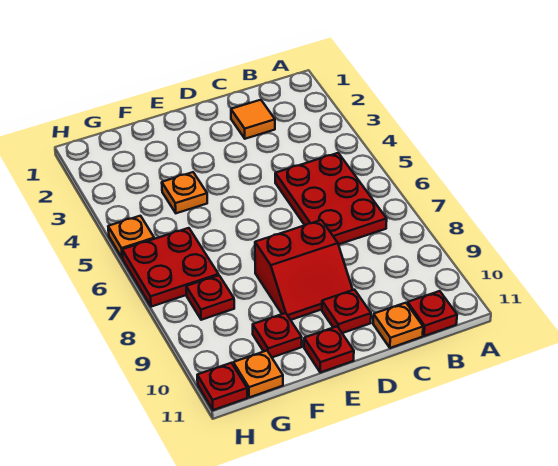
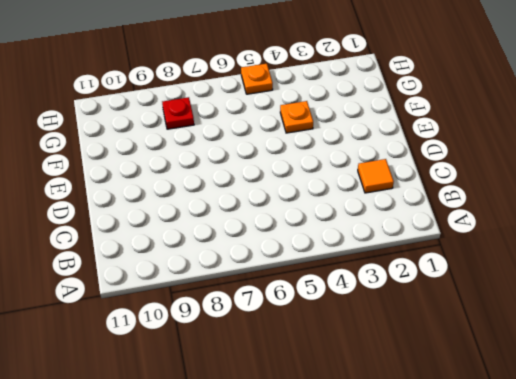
none -> red plate B5:C7 level 1
none -> red plate B11 level 1
none -> orange plate C11 level 1

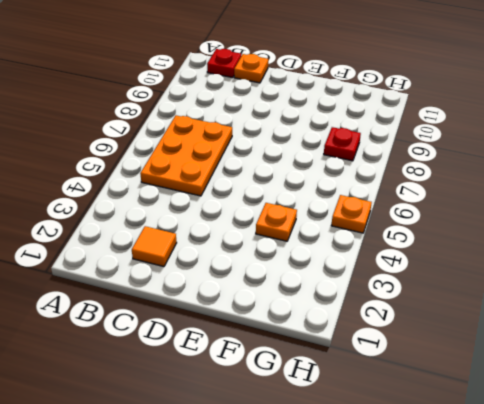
orange plate B5:C7 level 1 -> red plate B5:C7 level 1
none -> red slope D8:E9 level 1 top 8
none -> red plate D10 level 1
none -> red plate E11 level 1

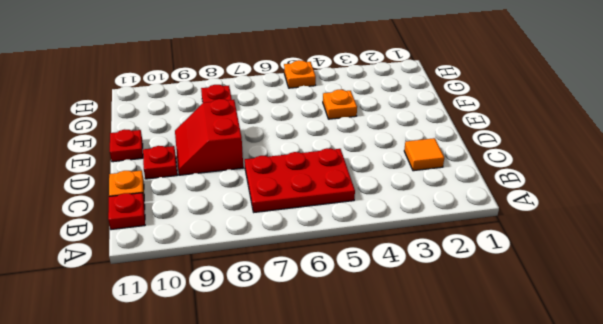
none -> red plate F10 level 1
none -> red plate G6:H7 level 1
none -> orange plate G11 level 1

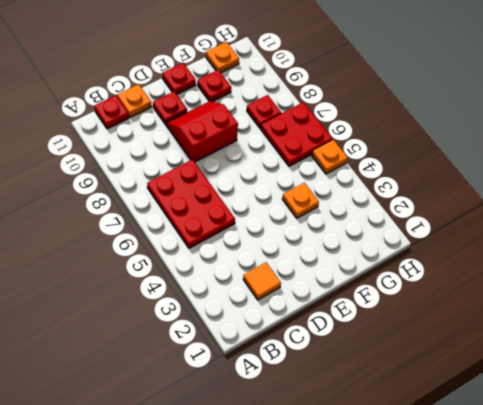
none -> red plate H11 level 1

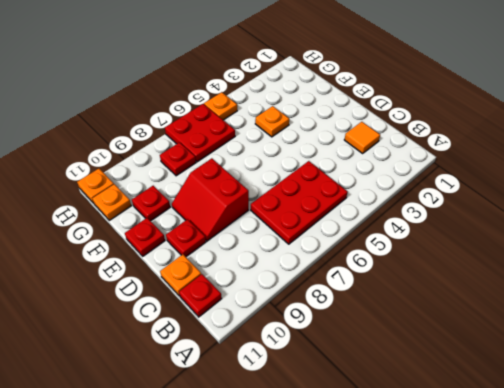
orange plate H11 level 1 -> red plate H11 level 1

